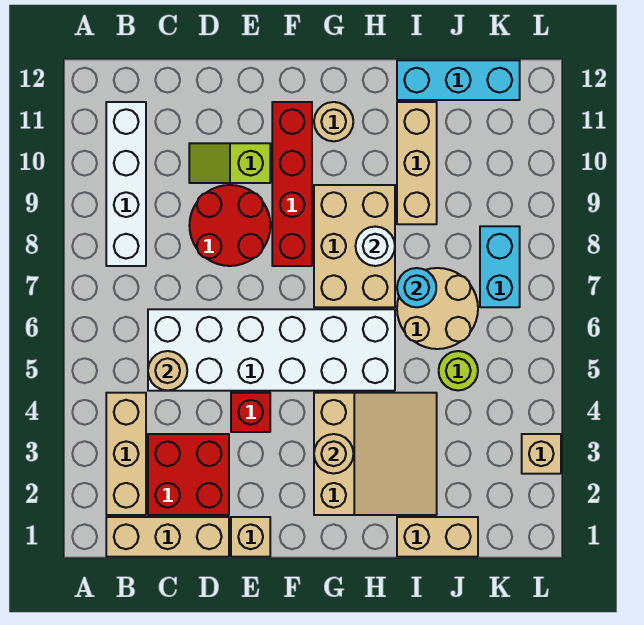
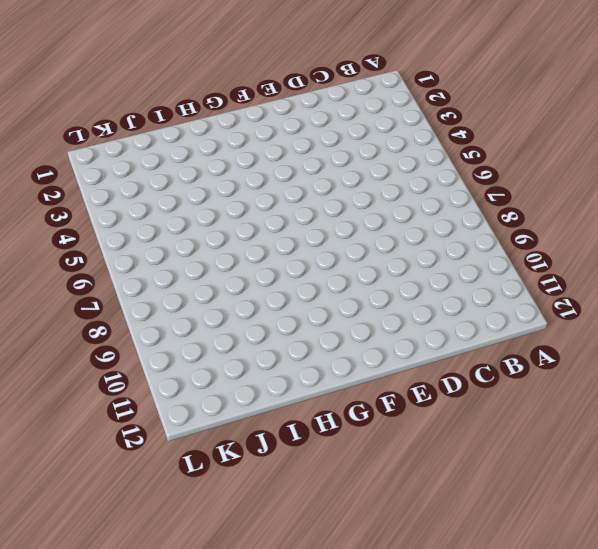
none -> tan brick B1:D1 level 1
none -> tan brick B2:B4 level 1
none -> white brick B8:B11 level 1

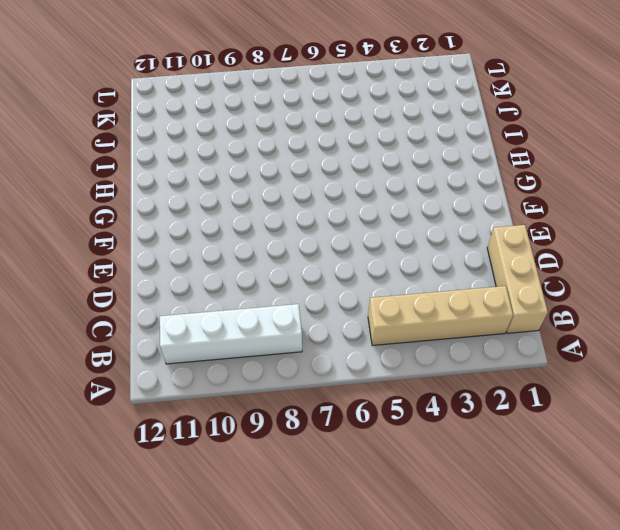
tan brick B2:B5 level 1 -> tan brick B2:B4 level 1
none -> red brick C2:D3 level 1
none -> white brick C5:H6 level 1
none -> red round brick D8:E9 level 1

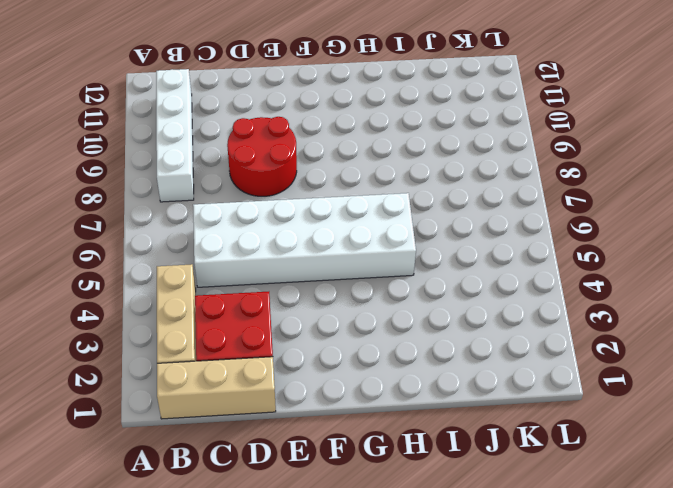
none -> lime slope D10:E10 level 1 top E
none -> tan brick E1 level 1
none -> red brick E4 level 1

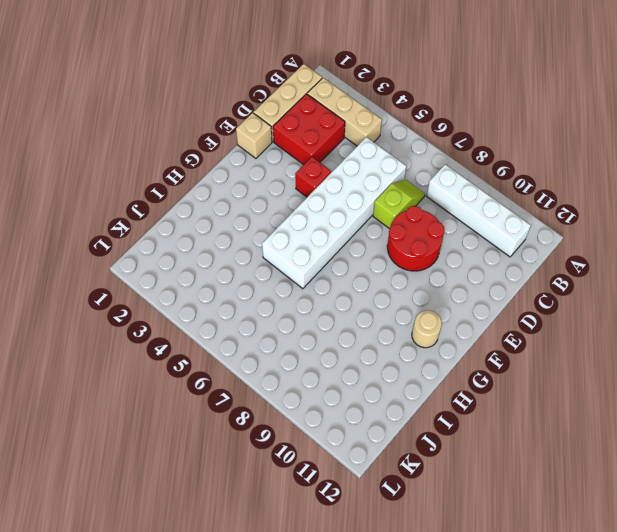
lime slope C7:D7 level 1 top D -> lime slope D10:E10 level 1 top E
none -> red brick F8:F11 level 1
none -> tan slope G2:I4 level 1 top G
none -> tan brick G7:H9 level 1

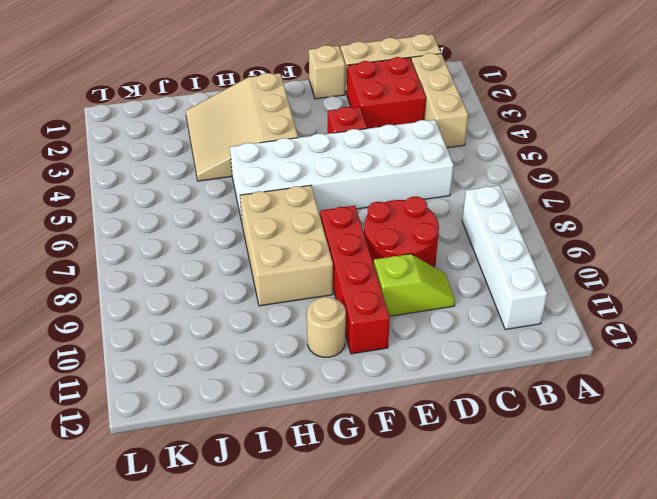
none -> tan brick I1:J1 level 1
none -> tan round brick I6:J7 level 1
none -> tan brick I9:I11 level 1

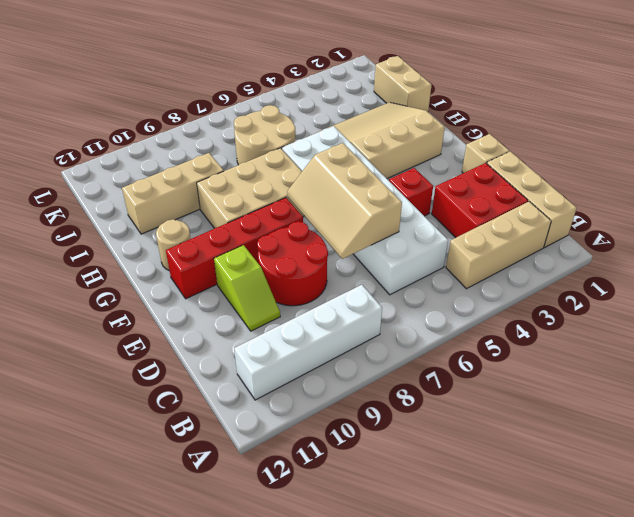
tan slope D6:F7 level 2 top 6 -> none
none -> cyan brick I12:K12 level 1
none -> lime round brick J5 level 1
none -> cyan brick K7:K8 level 1

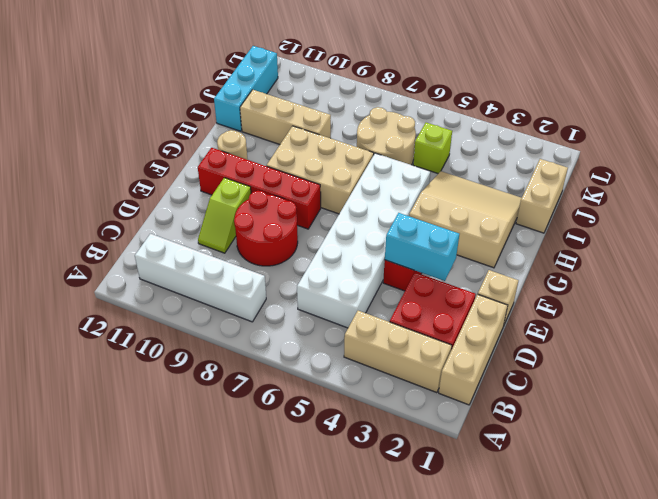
cyan brick E3:E4 level 2 -> cyan brick K7:K8 level 1
lime brick J5 level 1 -> lime round brick J5 level 1
none -> tan brick L3 level 1
none -> tan round brick C5 level 2
none -> tan round brick G3 level 2

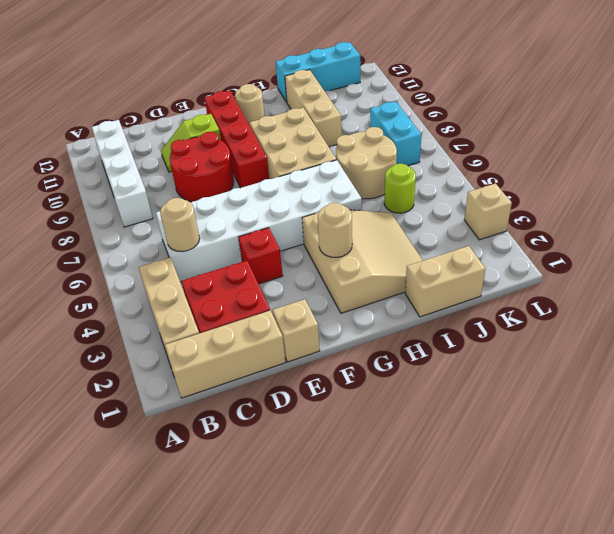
none -> white round brick H8 level 2
none -> cyan round brick I7 level 2

